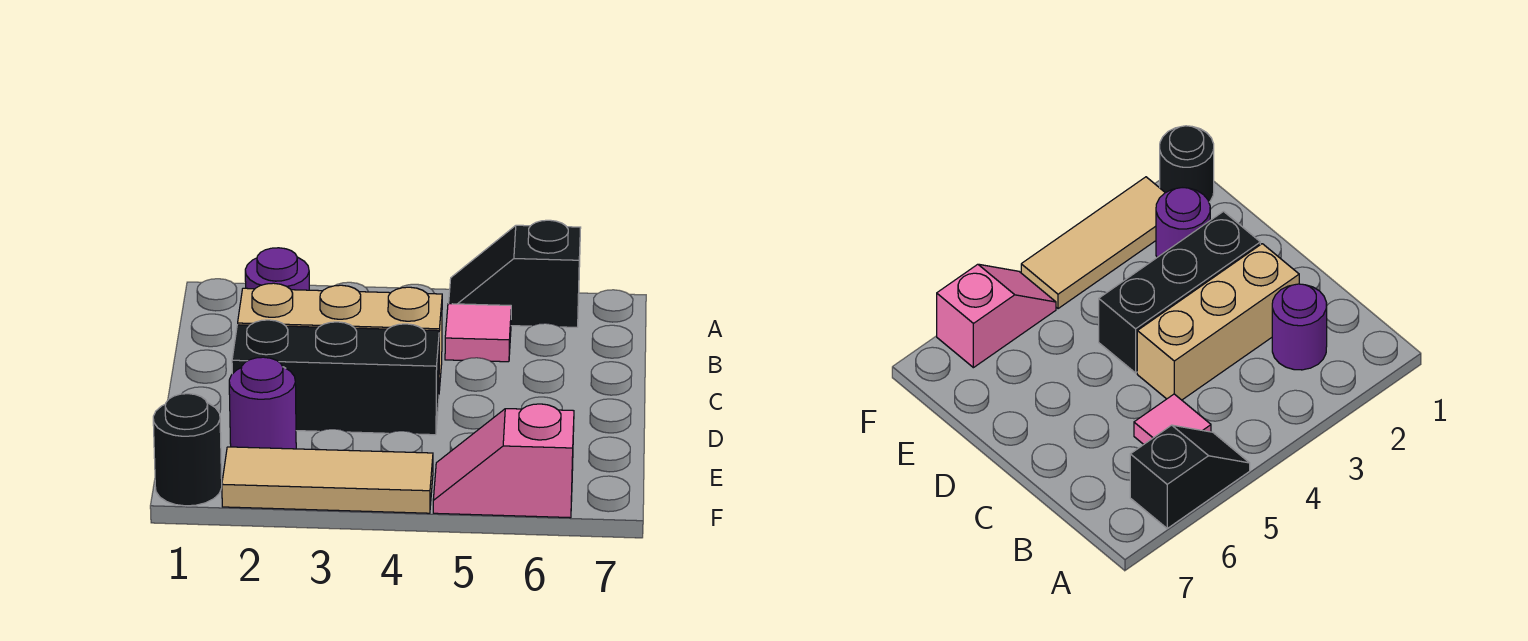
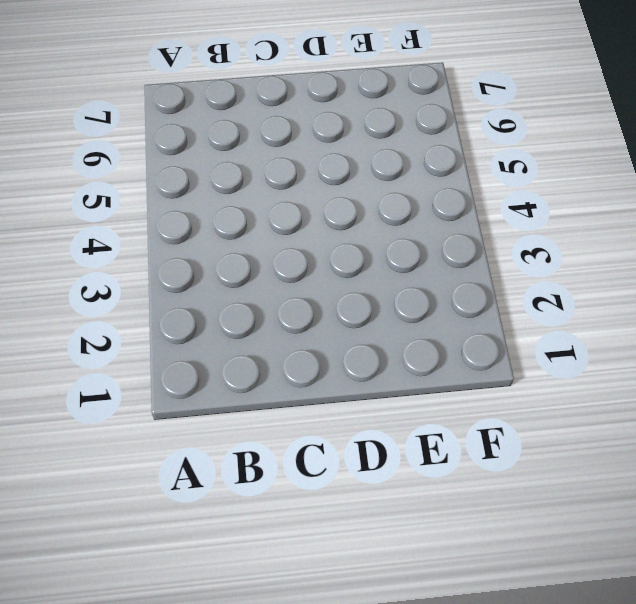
none -> black slope A5:A6 level 1 top 6
none -> purple round brick B2 level 1

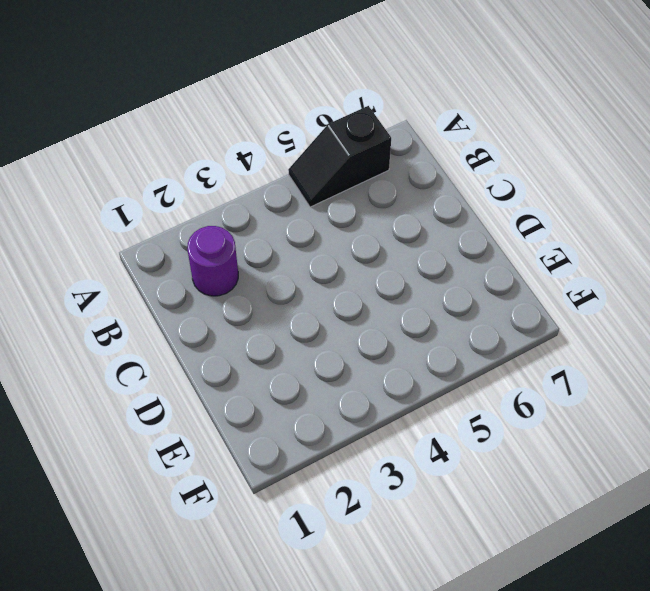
none -> pink tile B5 level 1
none -> tan brick C2:C4 level 1

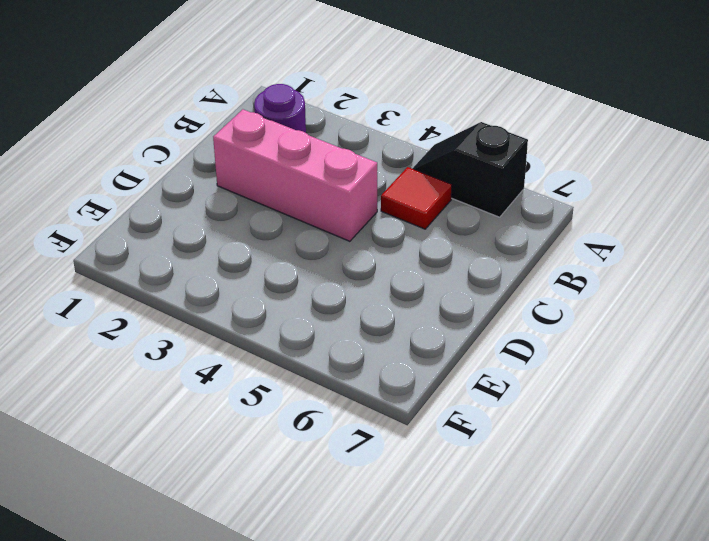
red tile B5 level 1 -> pink tile B5 level 1
pink brick C2:C4 level 1 -> tan brick C2:C4 level 1
none -> black brick D2:D4 level 1
none -> purple round brick E2 level 1

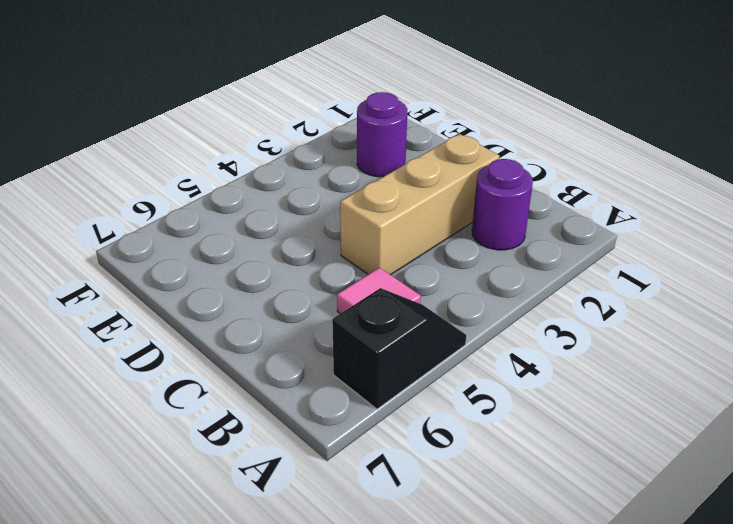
none -> black brick D2:D4 level 1
none -> black round brick F1 level 1

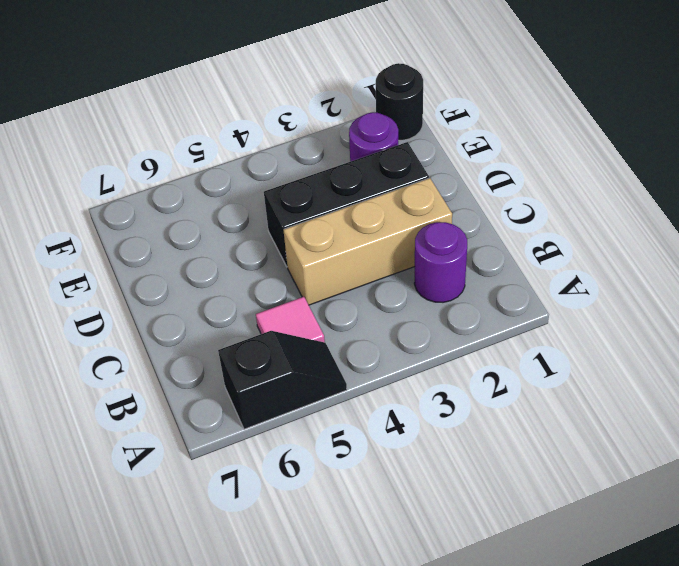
none -> tan tile F2:F4 level 1
none -> pink slope F5:F6 level 1 top 6

